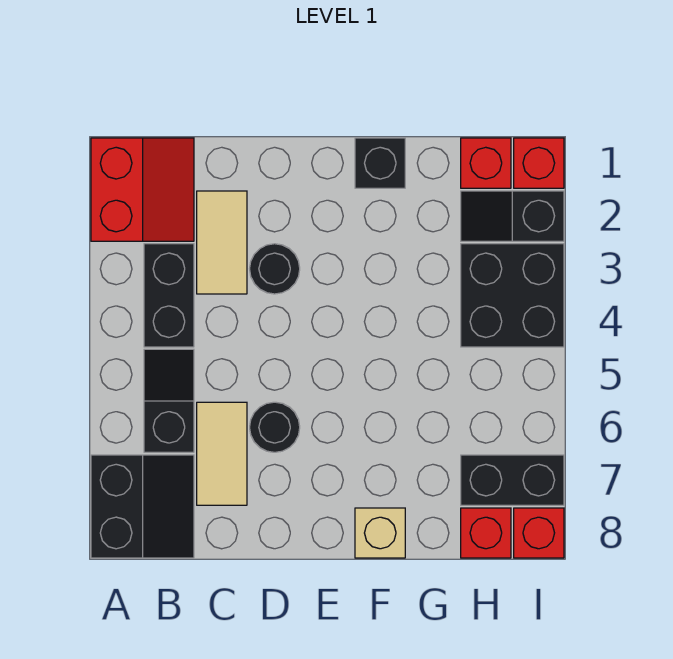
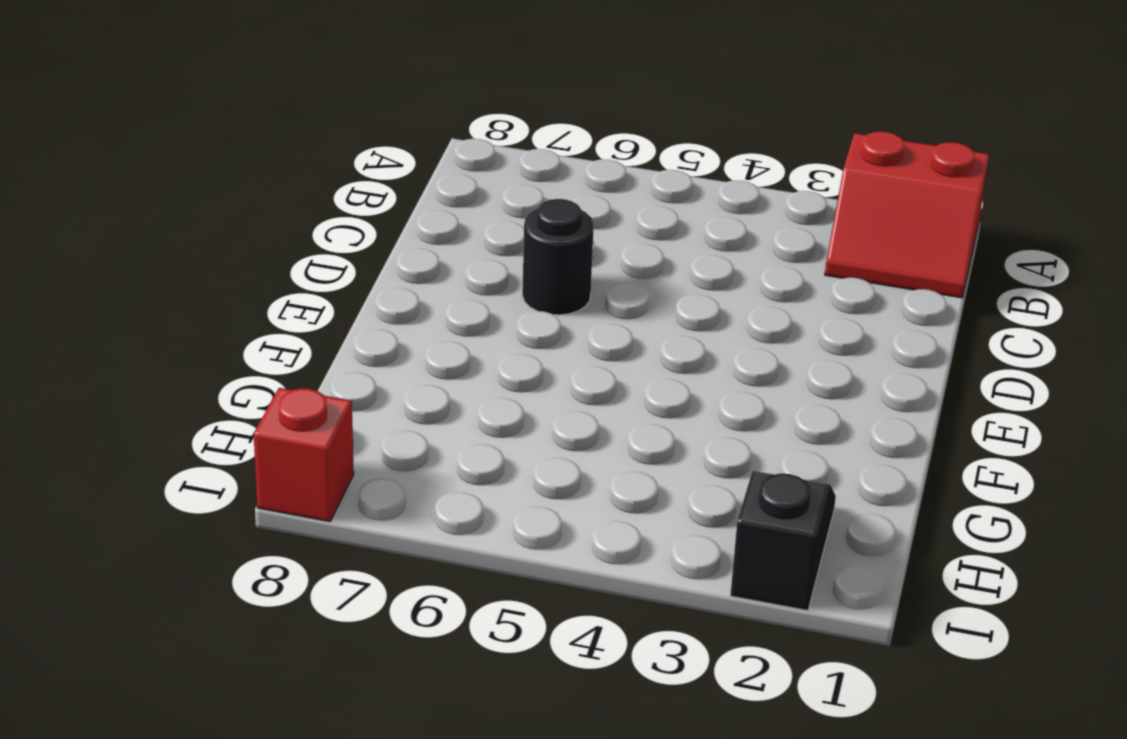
none -> black slope A7:B8 level 1 top A
none -> black brick B3:B4 level 1
none -> black slope B5:B6 level 1 top 6

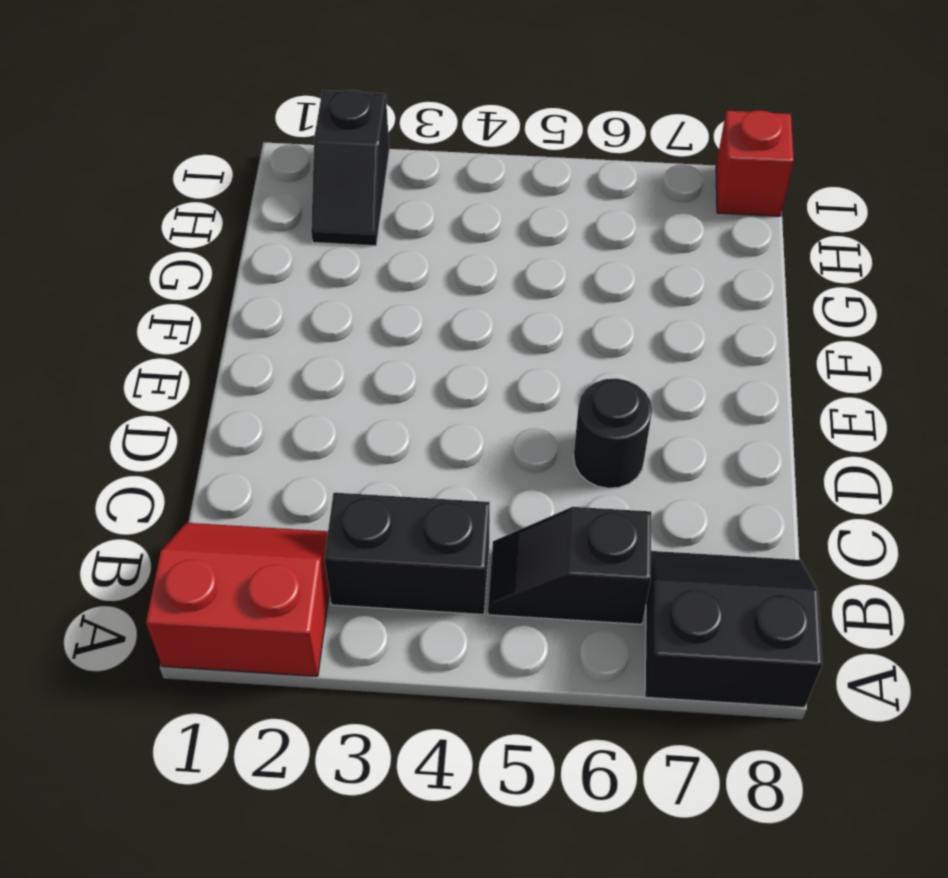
none -> tan tile C2:C3 level 1
none -> tan tile C6:C7 level 1
none -> black round brick D3 level 1

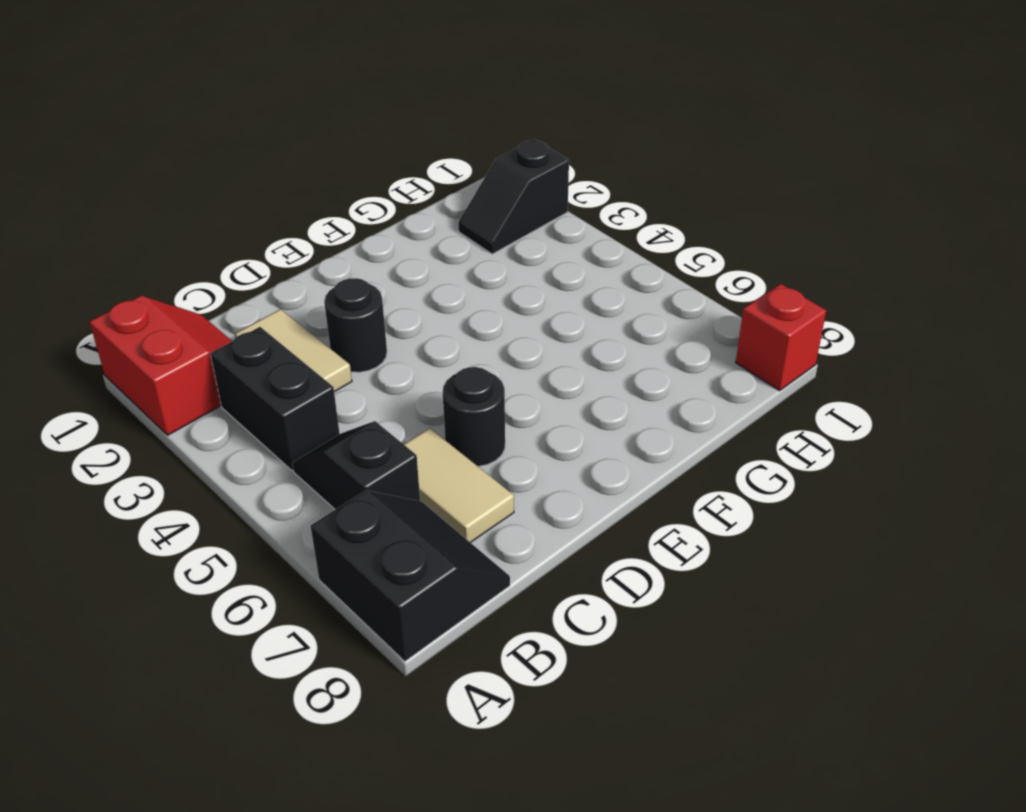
none -> black brick F1 level 1
none -> tan brick F8 level 1
none -> red brick H1 level 1

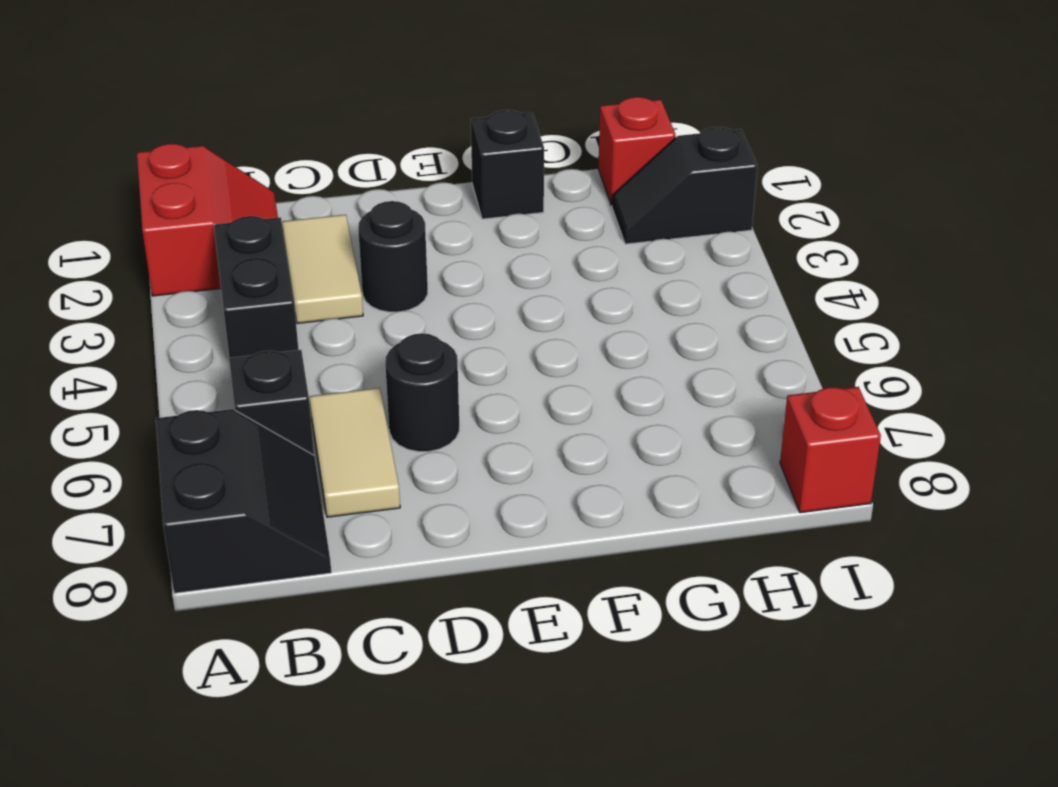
none -> tan brick F8 level 1
none -> black brick H3:I4 level 1
none -> black brick H7:I7 level 1

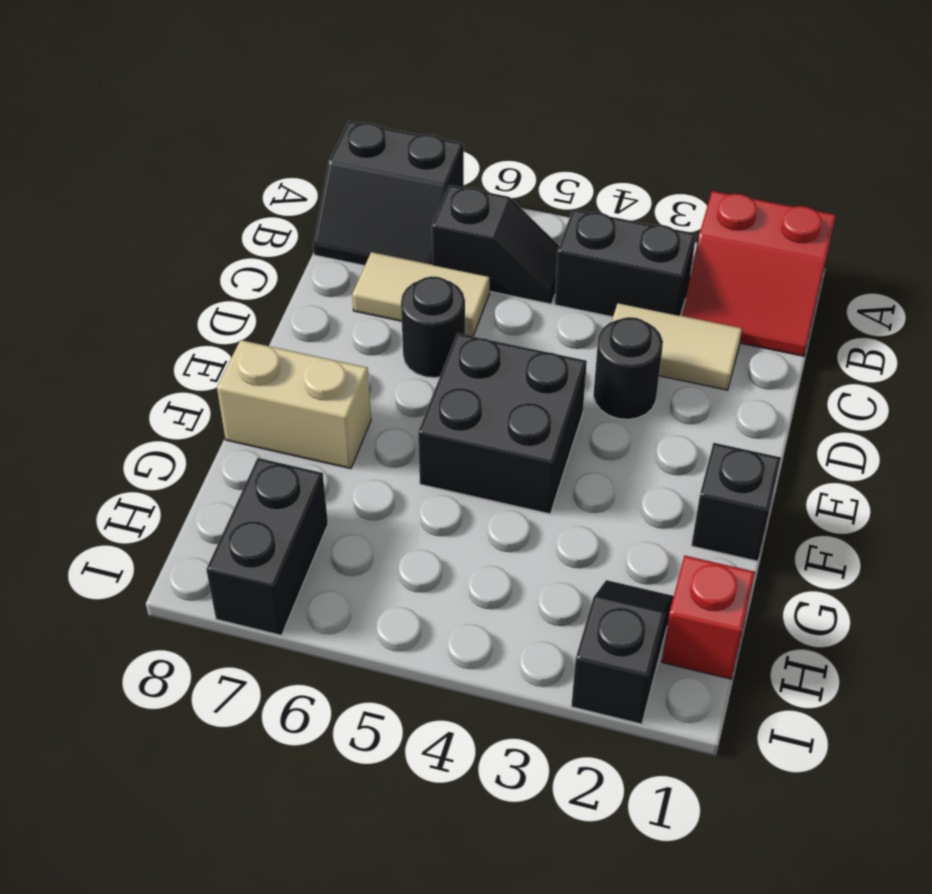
black brick E4:F5 level 1 -> black brick H3:I4 level 1
tan brick F7:F8 level 1 -> tan brick F8 level 1
none -> red brick H8 level 1
none -> red brick I1 level 1
none -> red brick I8 level 1

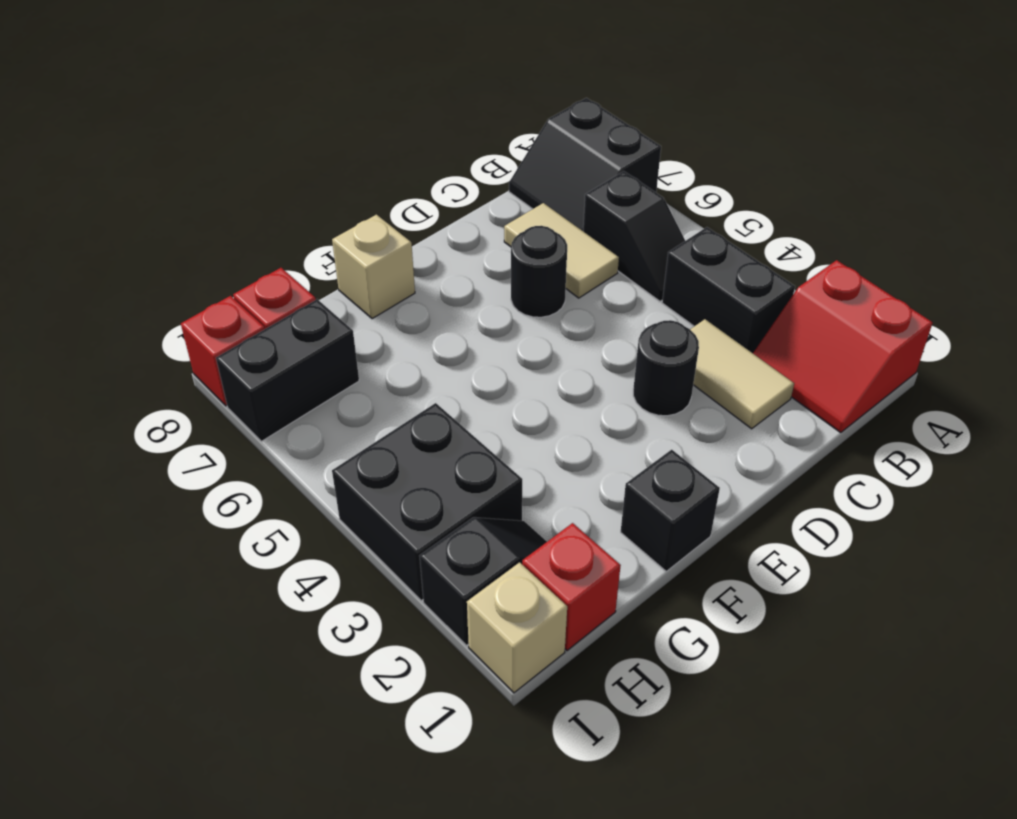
tan brick I1 level 1 -> red brick I1 level 1

